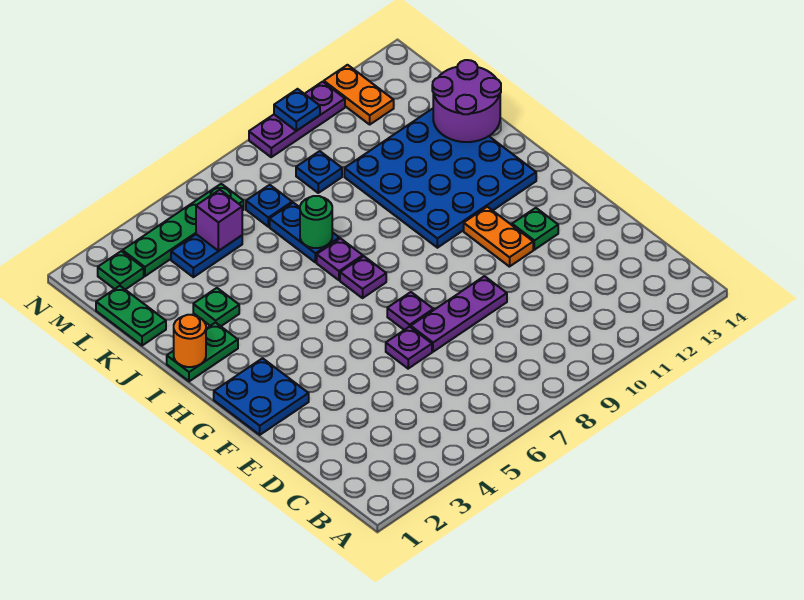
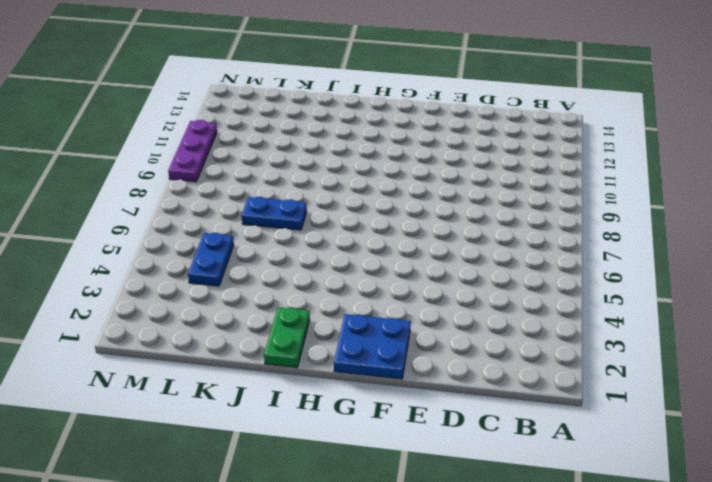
none -> purple plate E6 level 1
none -> purple plate E7:E9 level 1
none -> purple plate F7 level 1

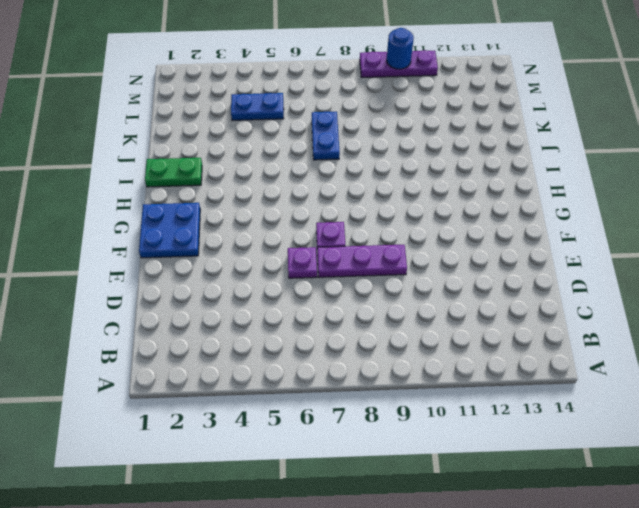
blue round brick N10 level 2 -> blue plate N10 level 2
none -> orange plate F11:G11 level 1
none -> green plate F12 level 1
none -> purple plate H7 level 1

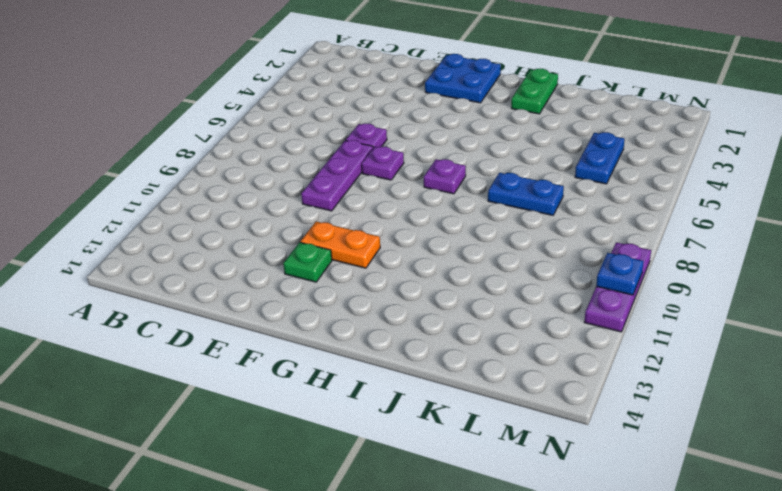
none -> blue plate H10:K13 level 1
none -> purple plate I7 level 1
none -> green plate J3 level 1

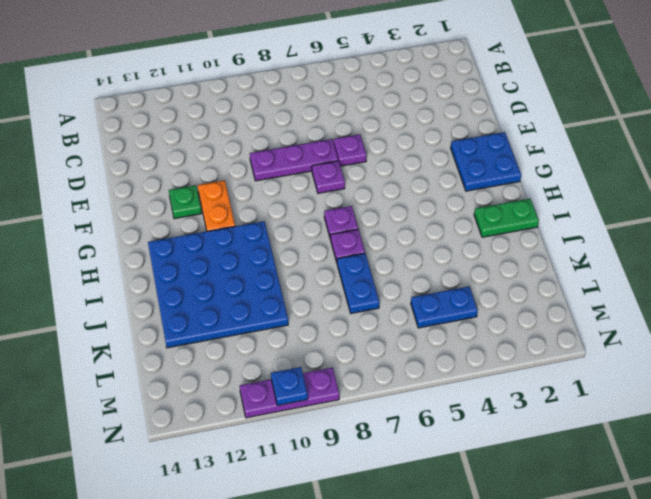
none -> green plate J3 level 1
none -> green plate K1:L1 level 1
none -> blue plate L7 level 1

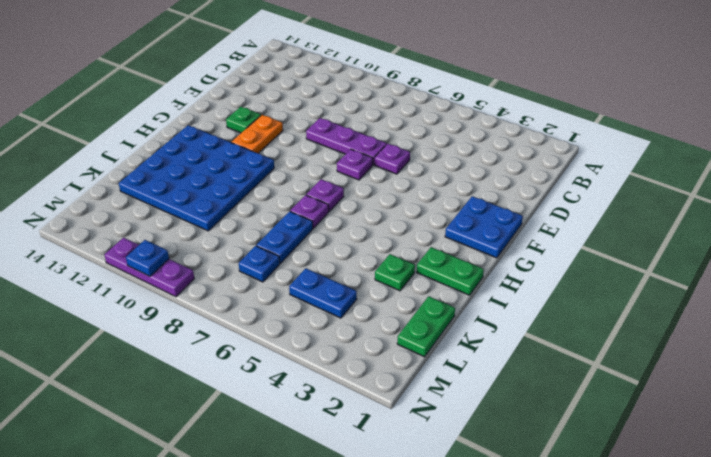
none -> blue plate L9 level 1
none -> green plate M2 level 1
none -> green plate M3:M6 level 1

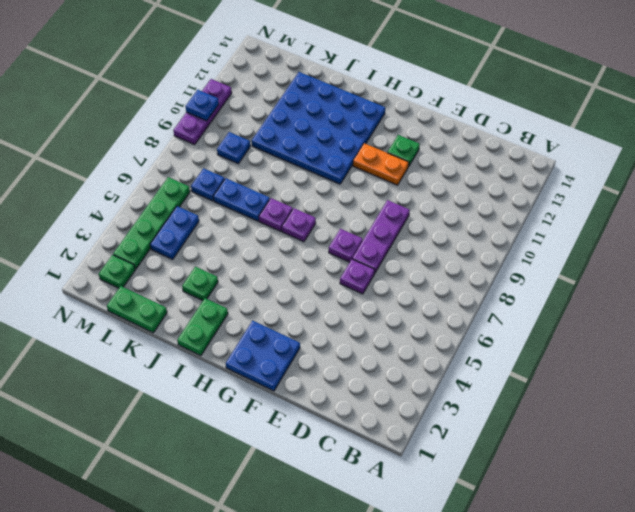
none -> orange plate M12:N12 level 1
none -> orange round brick I1 level 2
none -> green round brick J7 level 2

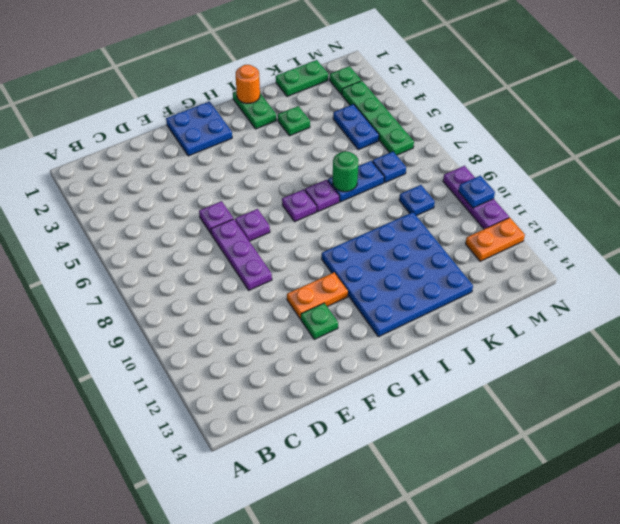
none -> purple round brick J13:K14 level 2
none -> purple brick L5 level 2

